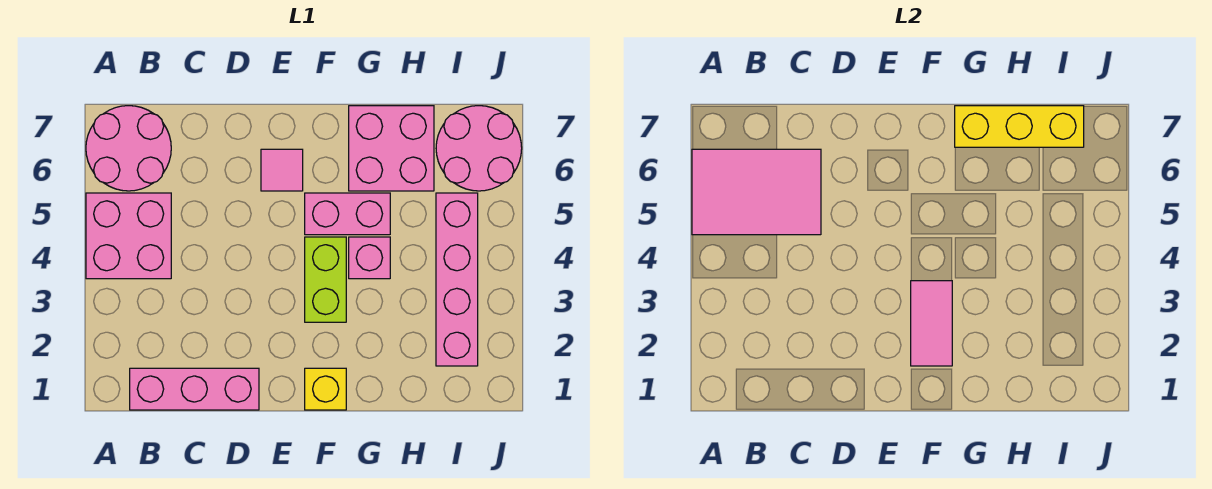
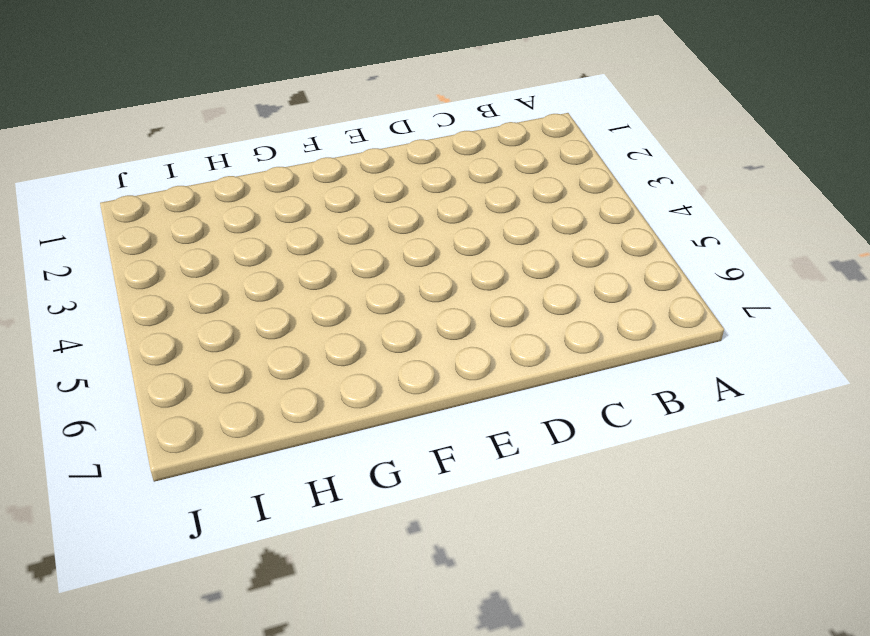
none -> pink brick A4:B5 level 1
none -> pink round brick A6:B7 level 1
none -> pink brick B1:D1 level 1

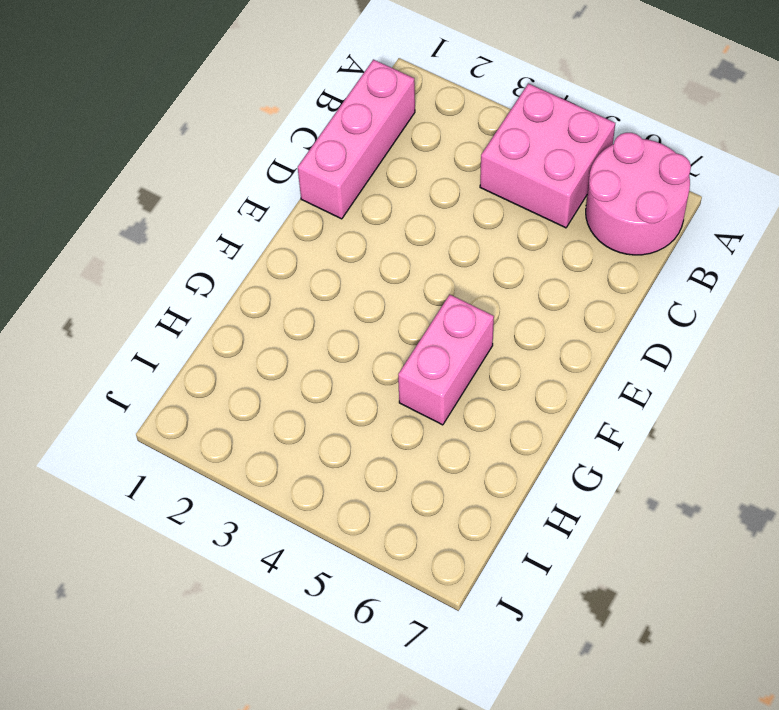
none -> pink tile E6 level 1
none -> yellow brick F1 level 1
none -> lime brick F3:F4 level 1

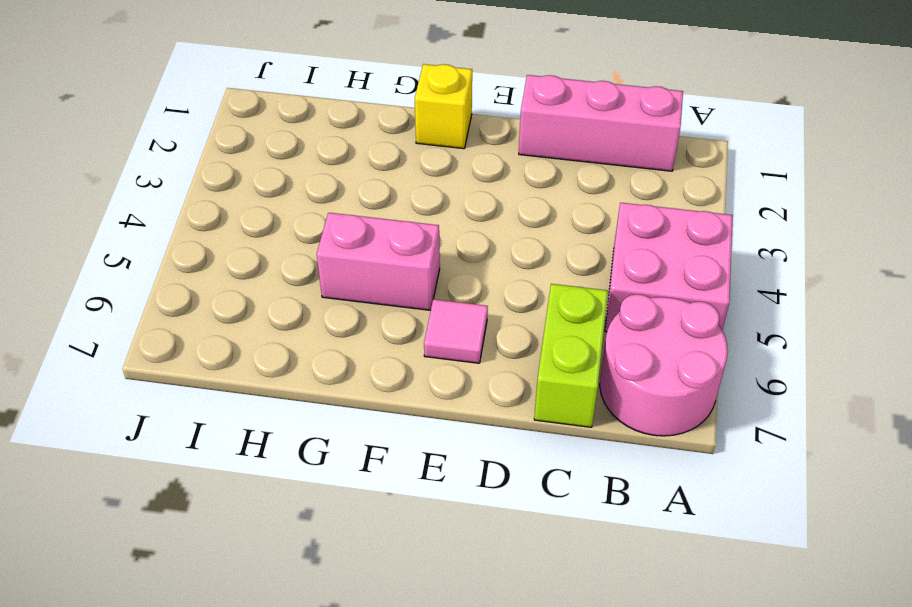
lime brick C6:C7 level 1 -> lime brick F3:F4 level 1
none -> pink brick G4 level 1
none -> pink brick G6:H7 level 1
none -> pink brick I2:I5 level 1

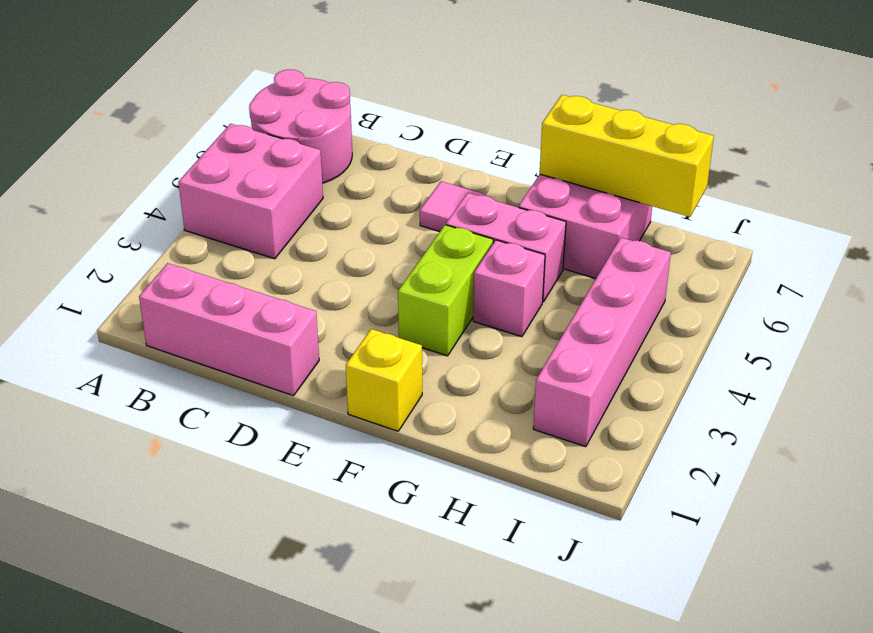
none -> pink round brick I6:J7 level 1
none -> pink tile A5:C6 level 2
none -> pink tile F2:F3 level 2

